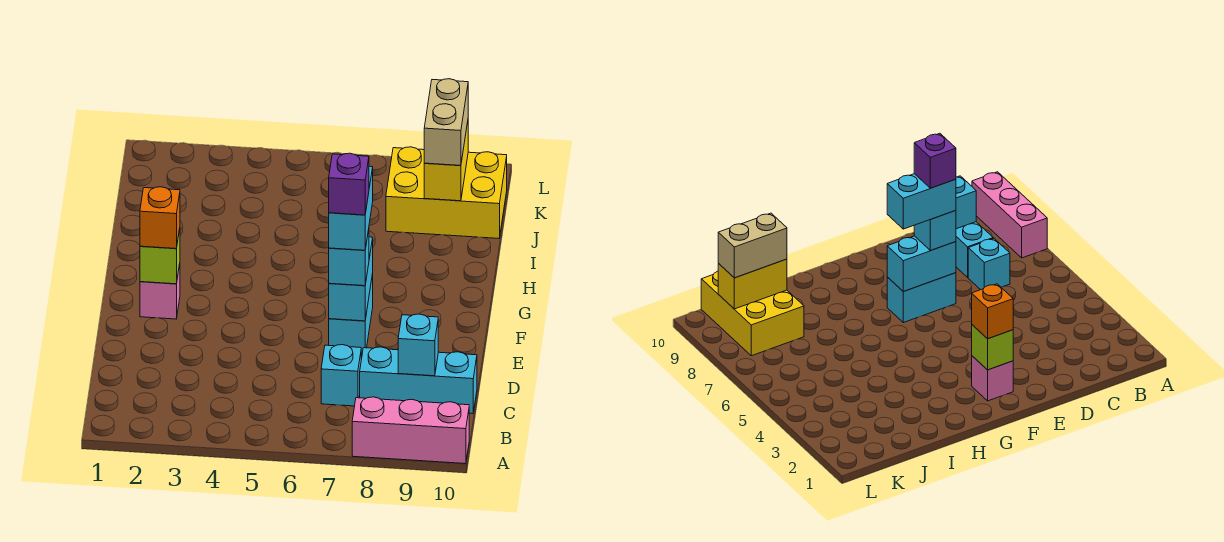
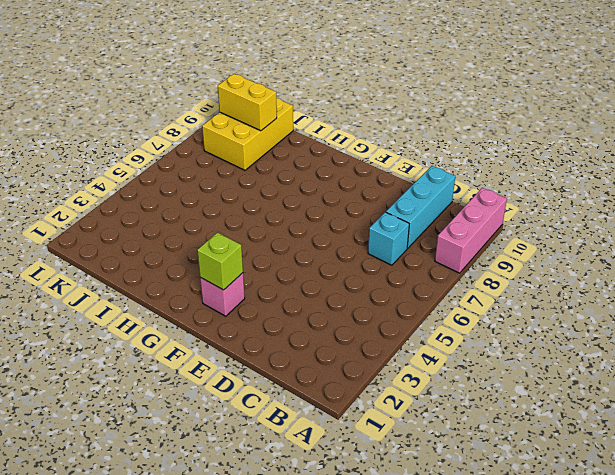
none -> cyan brick E7:F7 level 1
none -> cyan brick C9 level 2
none -> cyan brick E7:F7 level 2

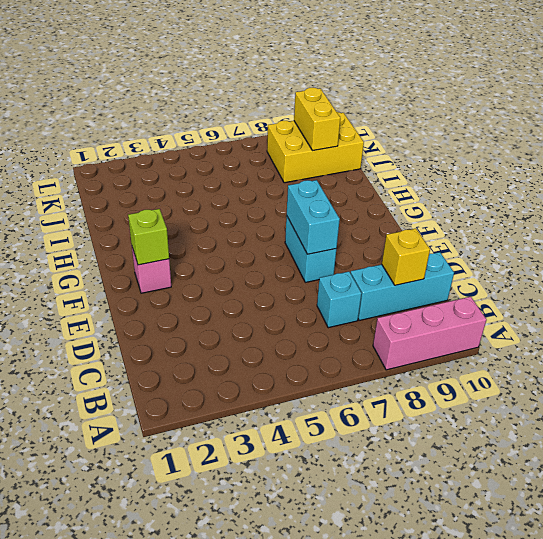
yellow brick C9 level 2 -> cyan brick C9 level 2
none -> cyan brick E7 level 3
none -> orange brick F2 level 3
none -> tan brick J9:K9 level 3

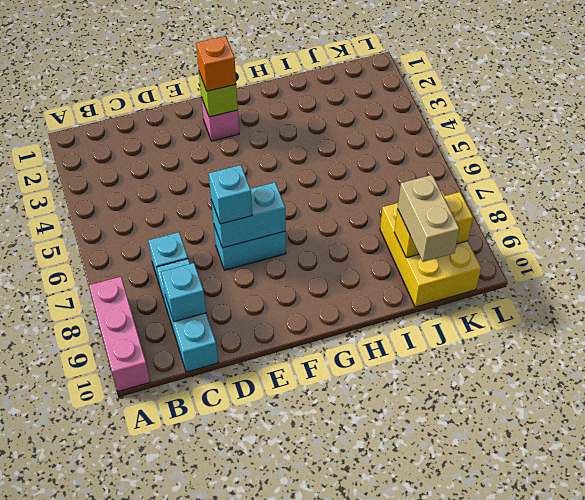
tan brick J9:J10 level 3 -> tan brick J9:K9 level 3
none -> cyan brick E7:F7 level 4
none -> purple brick E7 level 5

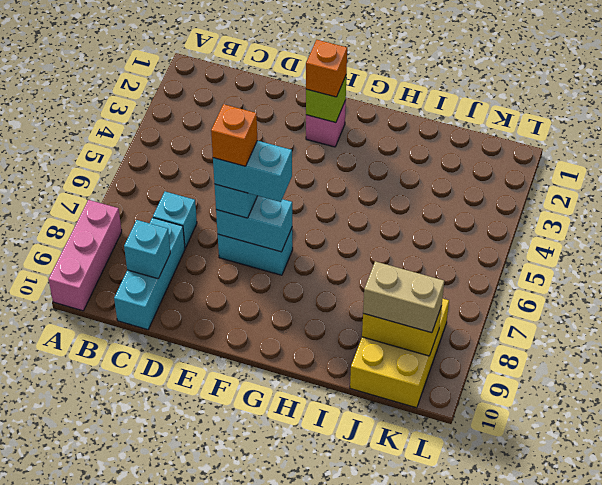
orange brick E7 level 5 -> purple brick E7 level 5

